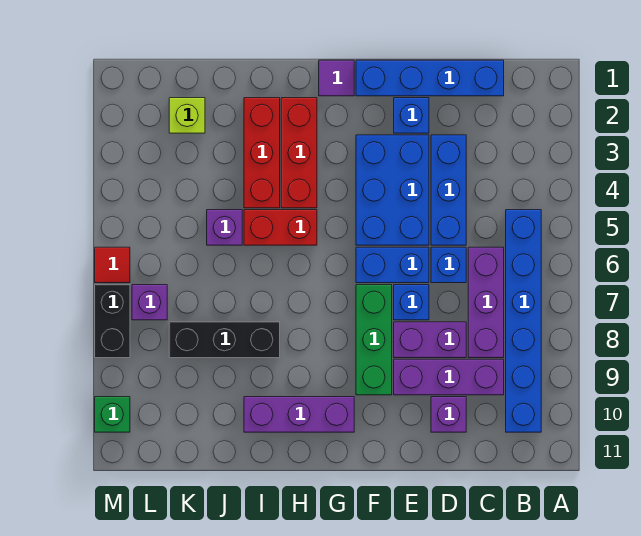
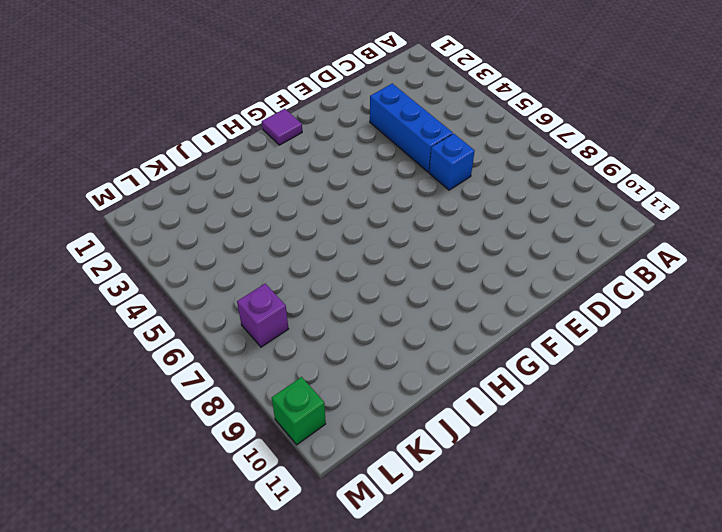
none -> blue brick B5:B10 level 1
none -> blue brick C1:F1 level 1
none -> purple brick C6:C8 level 1

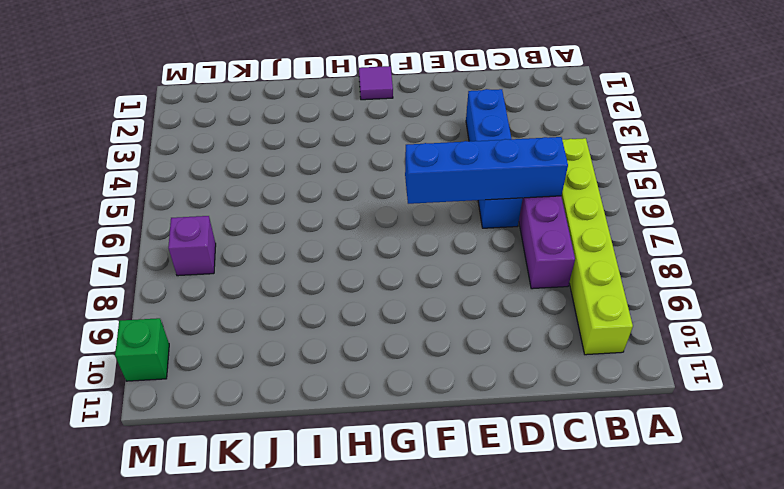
lime brick B5:B10 level 1 -> blue brick B5:B10 level 1
blue brick C6:F6 level 2 -> blue brick C1:F1 level 1
none -> purple brick C9:E9 level 1
none -> purple brick D8:E8 level 1
none -> purple brick D10 level 1

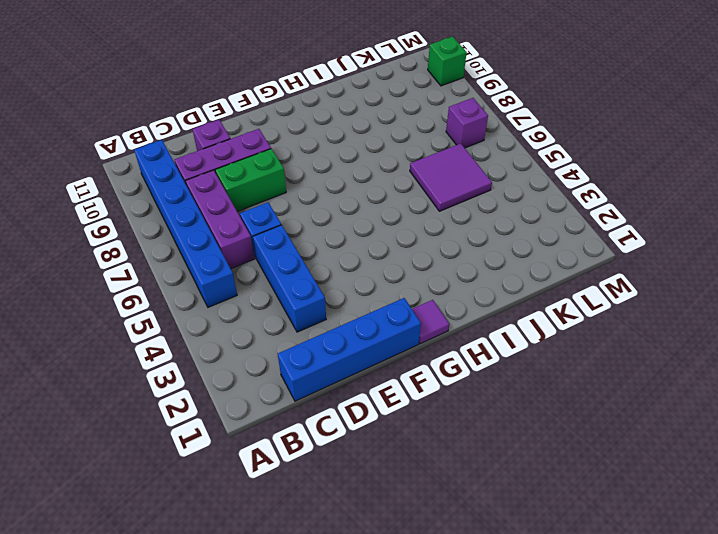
green brick D8:E8 level 1 -> purple brick D8:E8 level 1
purple tile J5:K6 level 1 -> purple brick J5 level 1
none -> blue brick E2 level 1
none -> blue brick E3:F5 level 1
none -> blue brick E6:F6 level 1

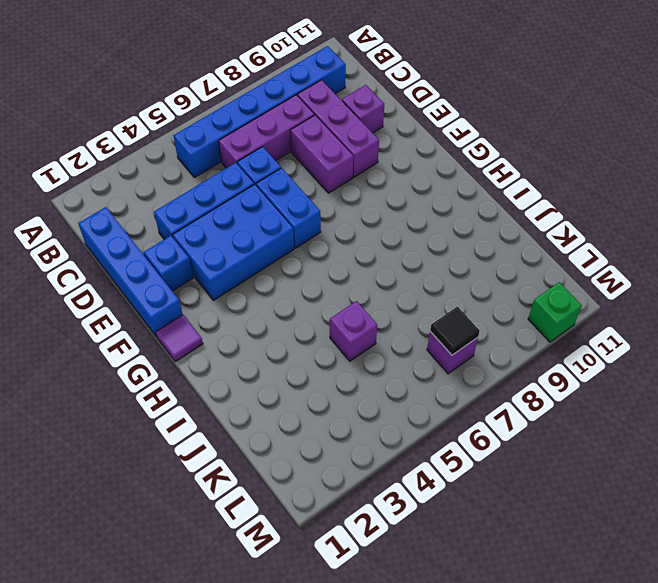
black tile L7 level 2 -> none
none -> blue brick E7 level 1
none -> green brick F7:F9 level 1
none -> purple brick G10:I10 level 1

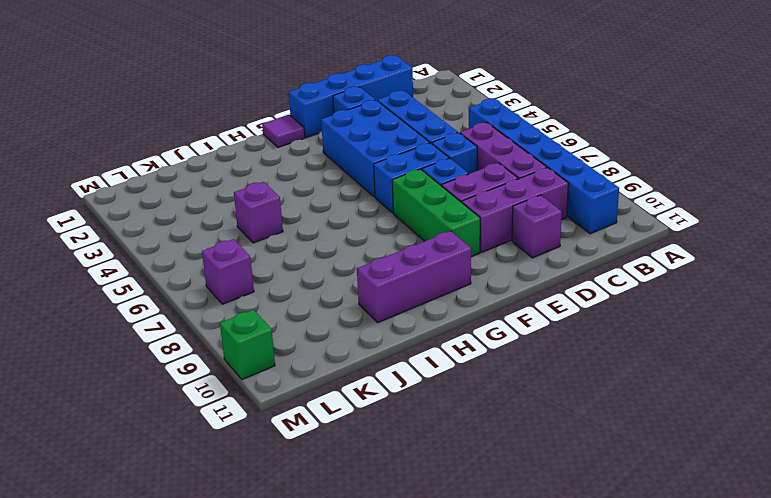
none -> red brick H2:H4 level 1
none -> red brick H5:I5 level 1
none -> red brick I2:I4 level 1

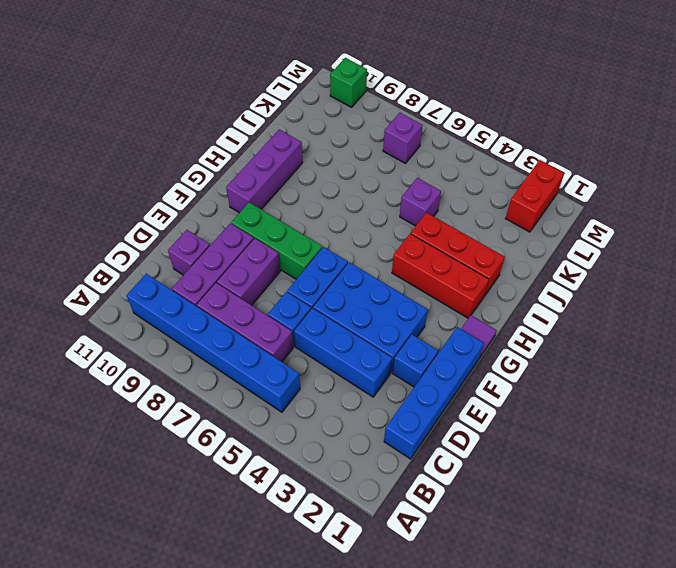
red brick L2:M2 level 1 -> red brick H5:I5 level 1
none -> blue brick E7 level 1
none -> black brick I8:K8 level 1
none -> lime brick K2 level 1

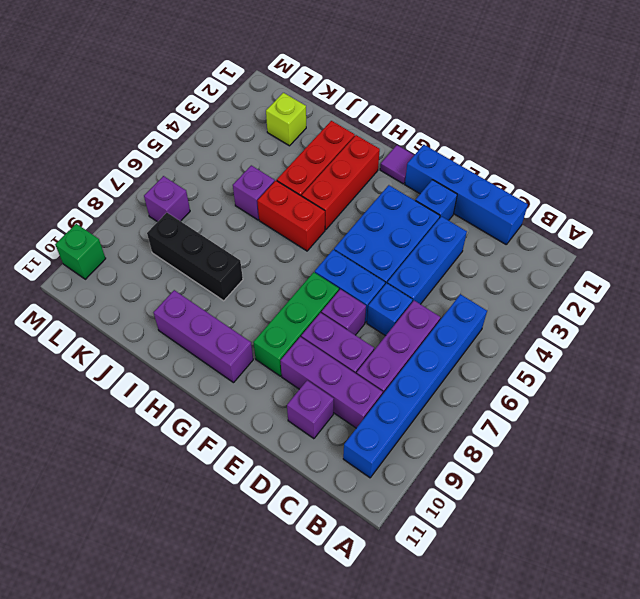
purple brick E7 level 1 -> blue brick E7 level 1
none -> red tile M6 level 1
none -> black brick M7:M8 level 1

